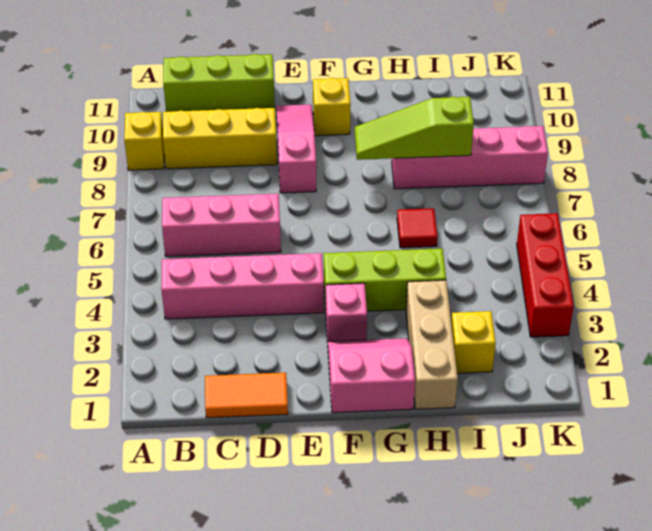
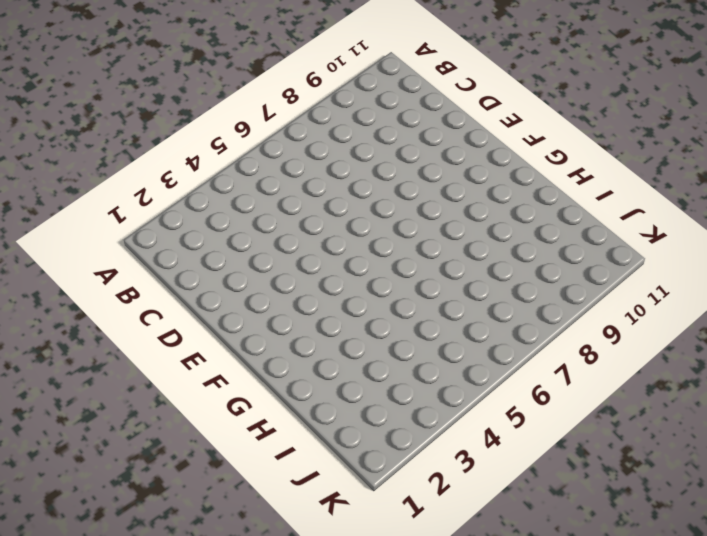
none -> yellow brick A9 level 1
none -> pink brick B4:E4 level 1
none -> pink brick B6:D6 level 1

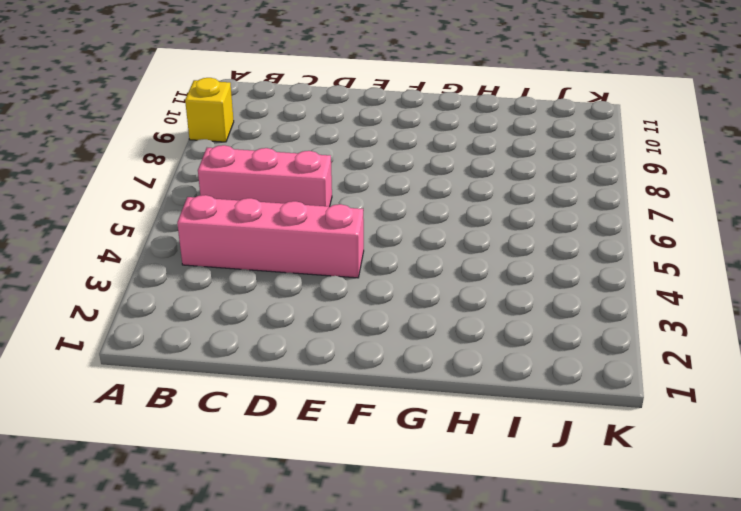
none -> yellow brick B9:D9 level 1
none -> lime brick B11:D11 level 1
none -> orange tile C1:D1 level 1

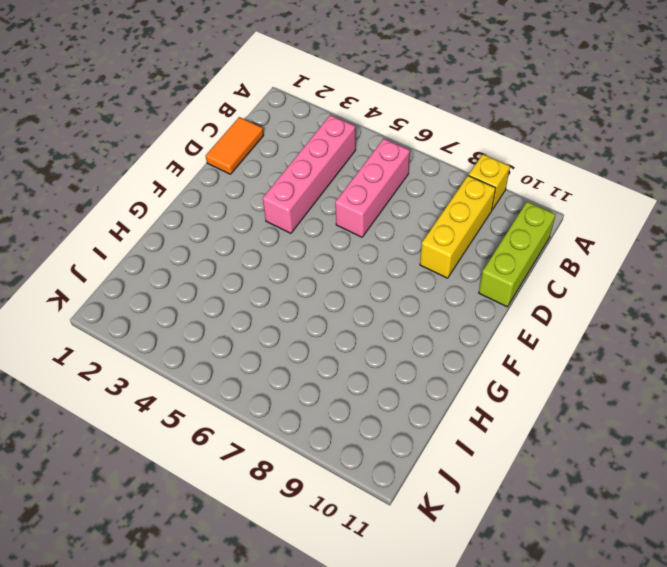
none -> pink slope E8:E10 level 1 top 8
none -> pink slope F1:G2 level 1 top 1
none -> pink brick F3 level 1

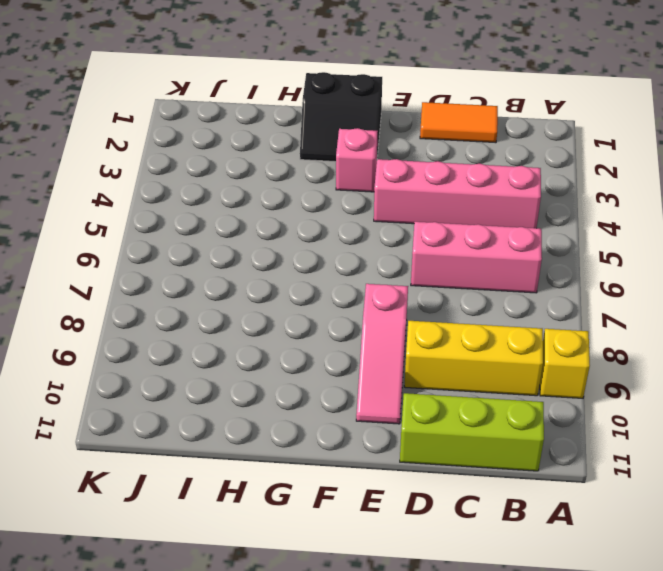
black slope F1:G2 level 1 top 1 -> pink slope F1:G2 level 1 top 1
none -> lime brick F4:H4 level 1
none -> yellow brick F10 level 1
none -> tan brick H1:H3 level 1

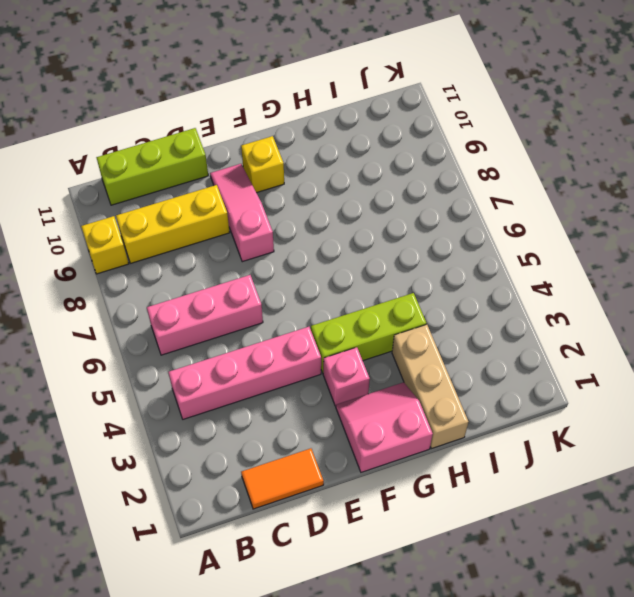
none -> red tile H6 level 1
none -> pink brick H8:K8 level 1
none -> yellow brick I2 level 1

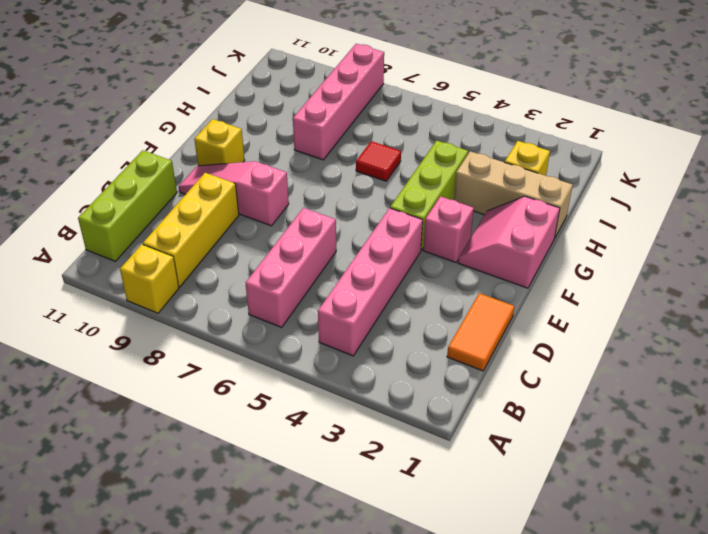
none -> red brick K3:K5 level 1
none -> lime slope G8:I8 level 2 top I

